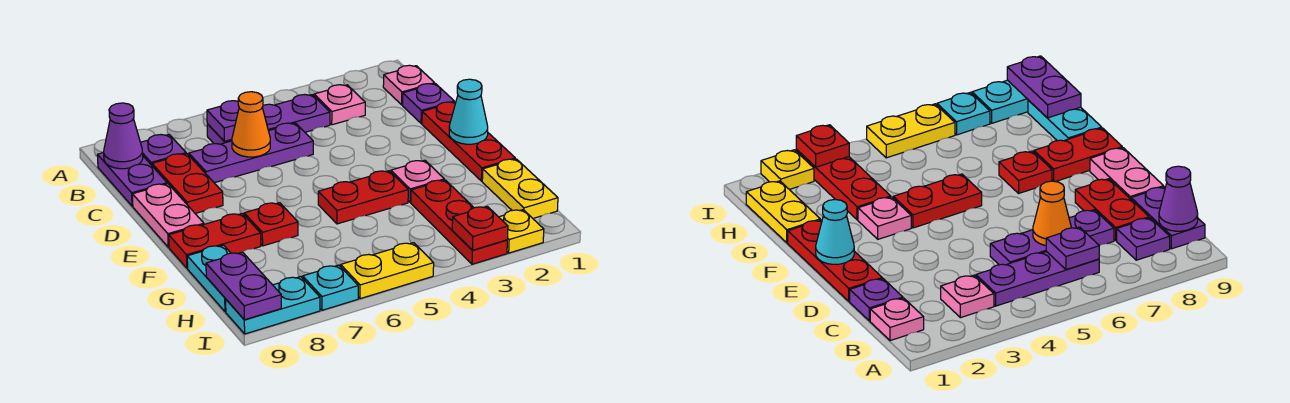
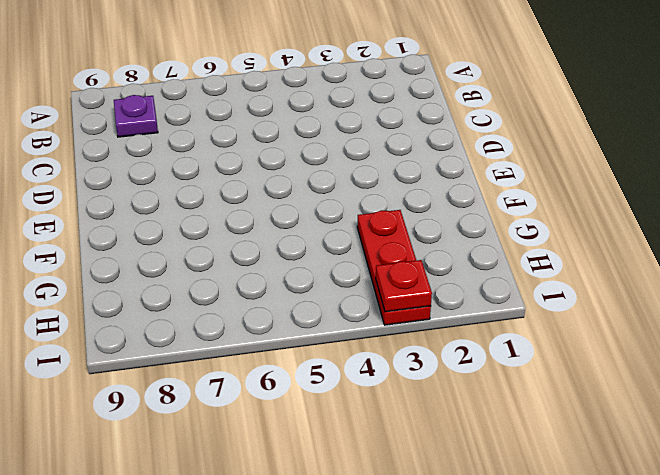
none -> pink plate B1 level 1
none -> pink plate B3 level 1
none -> purple plate B4:B6 level 1

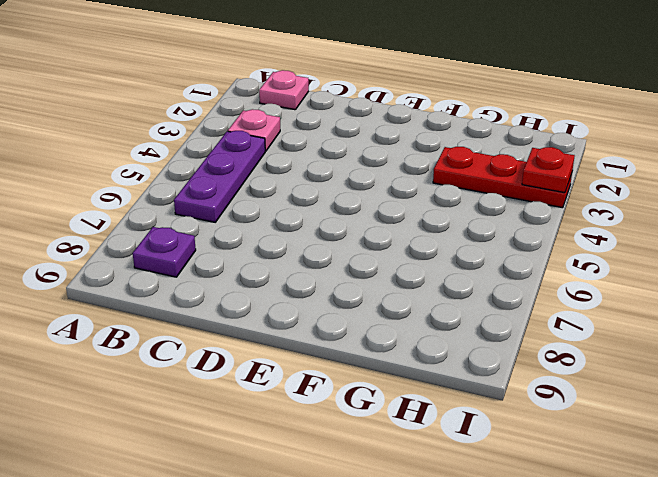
none -> purple plate B9:C9 level 1
none -> purple plate C1 level 1
none -> purple plate C5:C7 level 1

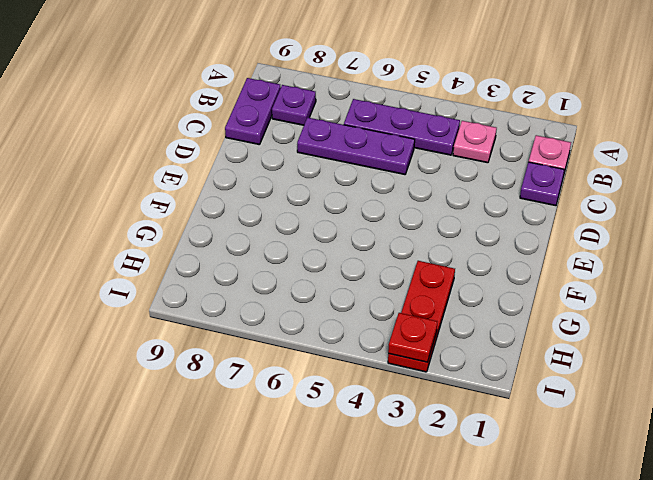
none -> red plate C8:D8 level 1
none -> red plate D1:F1 level 1
none -> pink plate D9:E9 level 1

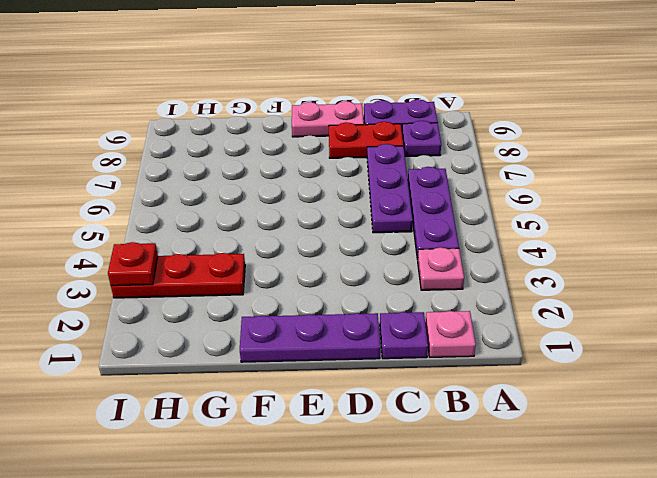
purple plate D1:F1 level 1 -> red plate D1:F1 level 1
none -> pink plate F3 level 1
none -> red plate F4:F5 level 1
none -> red plate F7 level 1

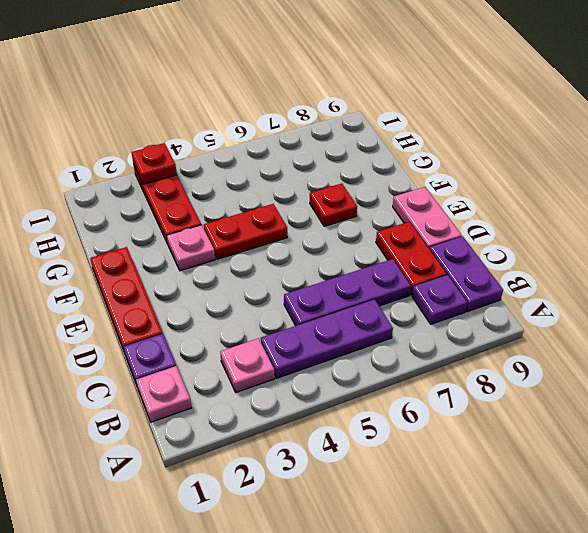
none -> red plate F8:F9 level 1
none -> yellow plate G1:H1 level 1
none -> cyan plate G9:H9 level 1

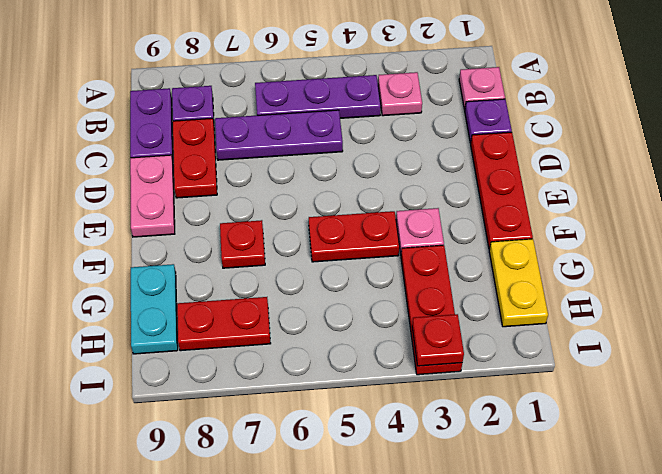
red plate H7:H8 level 1 -> red plate F8:F9 level 1
none -> yellow plate I2 level 1
none -> yellow plate I5:I6 level 1
none -> cyan plate I7 level 1

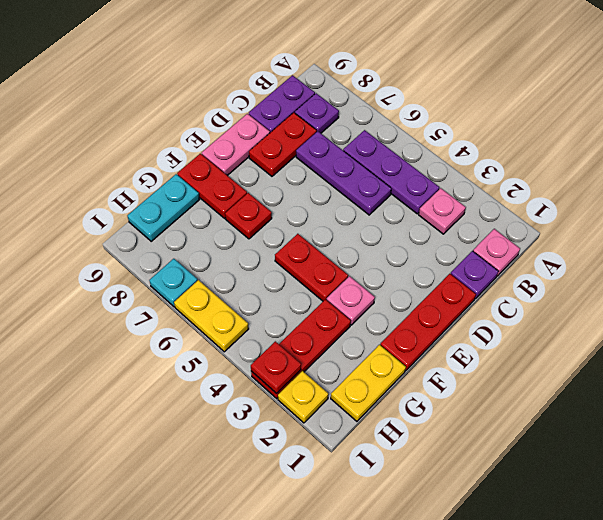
none -> cyan plate I8:I9 level 1
none -> purple plate B6 level 2
none -> purple cone B9 level 2

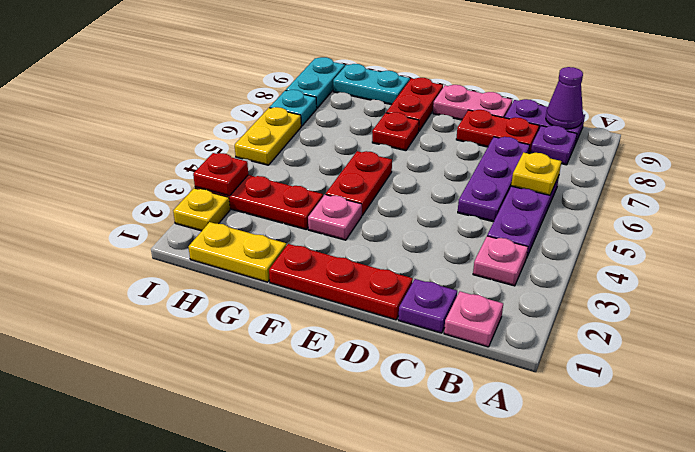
yellow plate B6 level 2 -> purple plate B6 level 2
none -> orange cone C6 level 2
none -> cyan cone E1 level 2
none -> purple plate H9:I9 level 2

